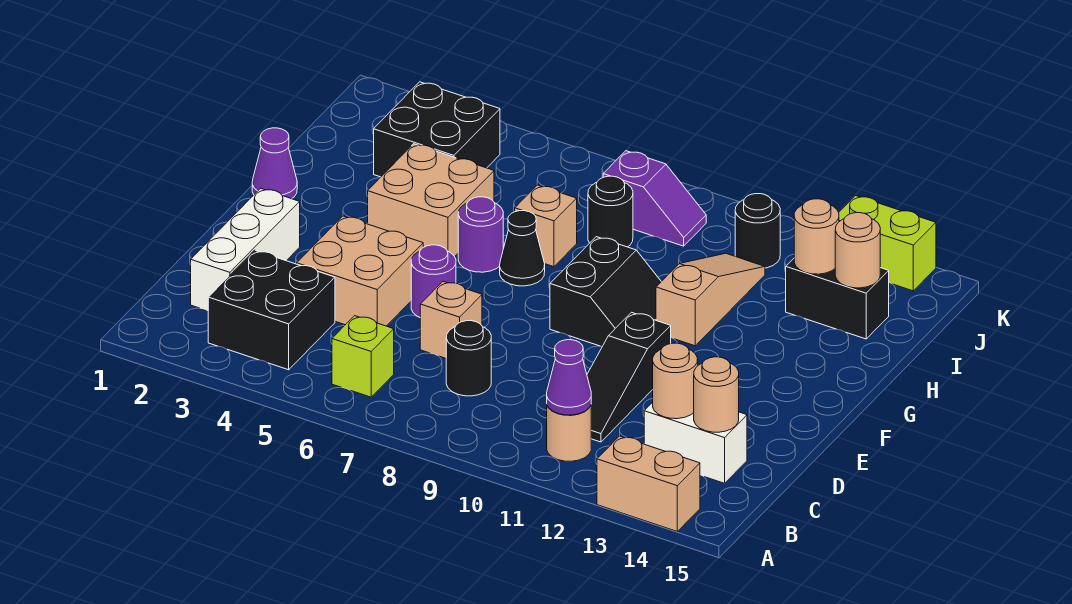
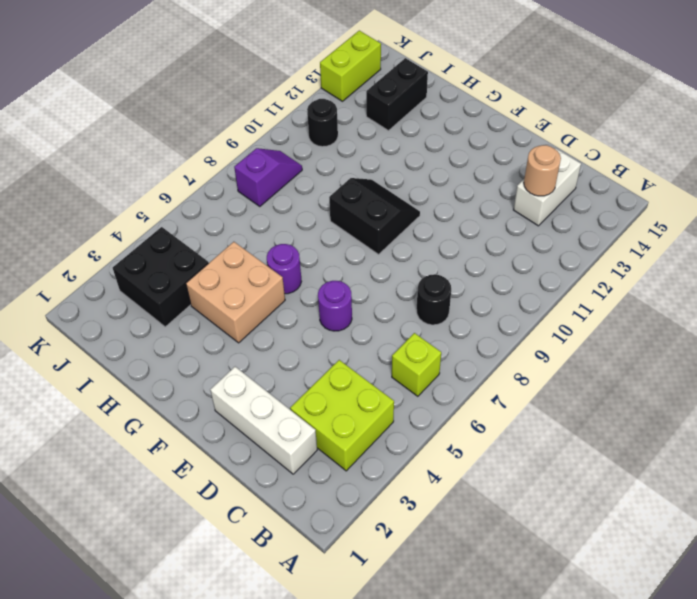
lime brick B3:C4 level 1 -> black brick B3:C4 level 1
none -> tan brick A13:A14 level 1
none -> tan round brick B11 level 1
none -> black slope C11:E11 level 1 top E

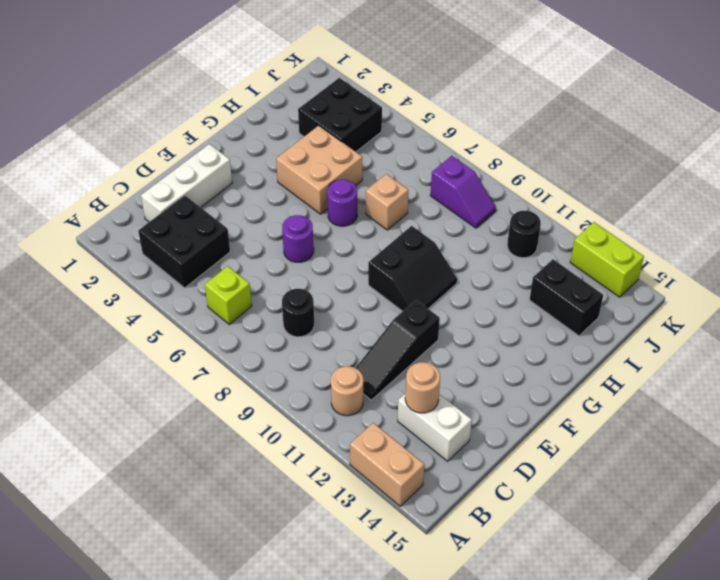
none -> tan brick D4:E5 level 1
none -> tan brick D7 level 1
none -> purple cone G1 level 1

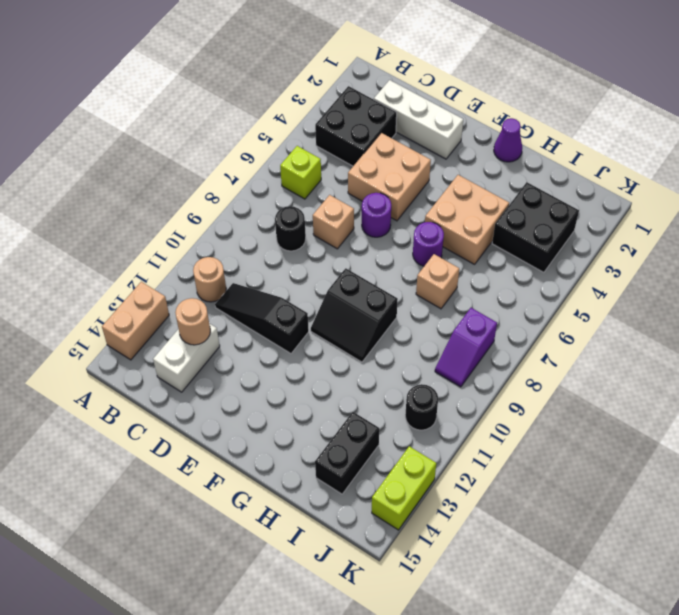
none -> black cone G7 level 1
none -> tan slope G11:I11 level 1 top G
none -> black round brick I8 level 1

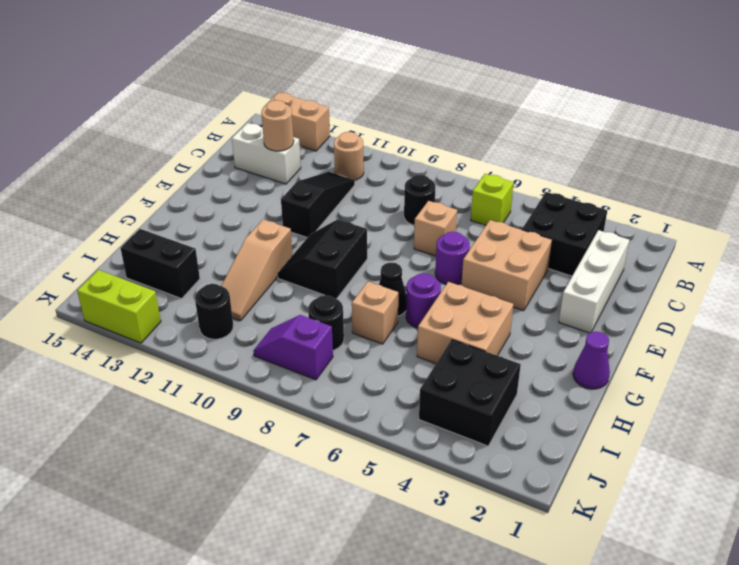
none -> purple cone B11 level 2
none -> tan round brick C14 level 2
none -> tan round brick I13 level 2

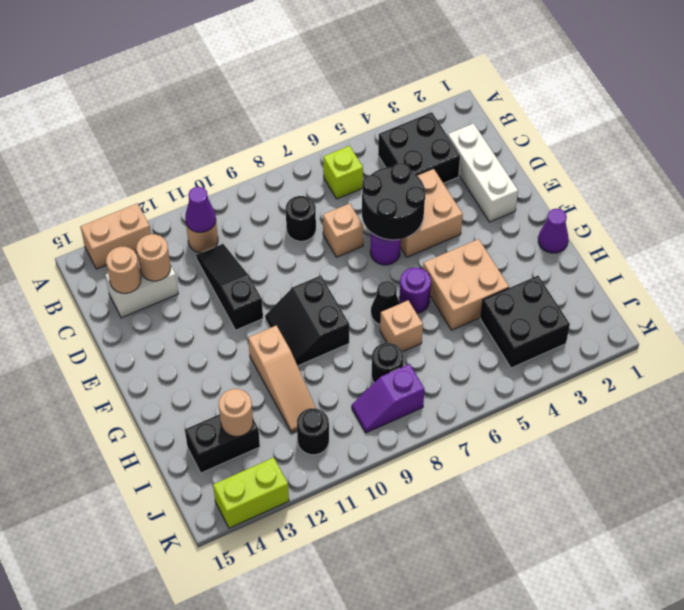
black round brick D5:E6 level 2 -> none
none -> tan round brick I14 level 2

